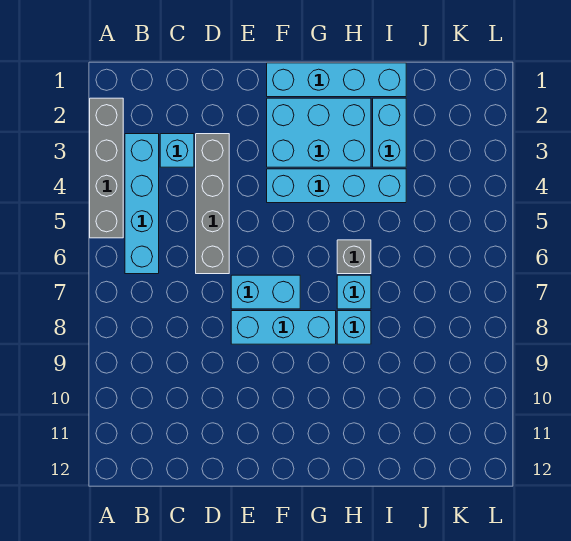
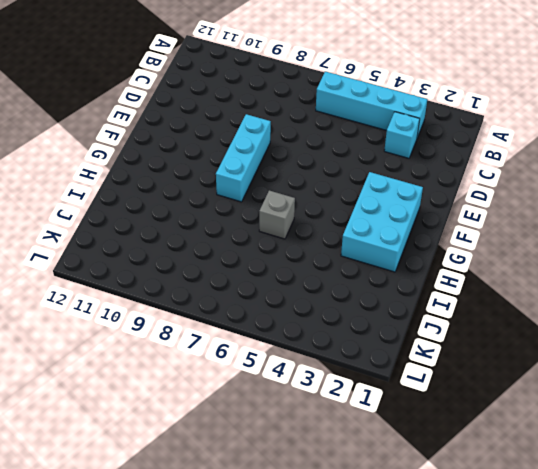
none -> grey brick A2:A5 level 1
none -> grey brick D3:D6 level 1
none -> cyan brick E7:F7 level 1

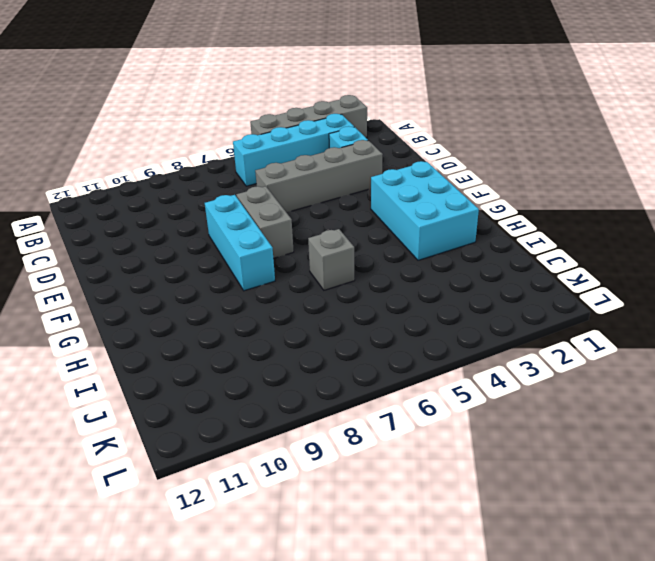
grey brick E7:F7 level 1 -> cyan brick E7:F7 level 1
none -> cyan brick F1:I1 level 1
none -> cyan brick F4:I4 level 1
none -> cyan brick H7 level 1

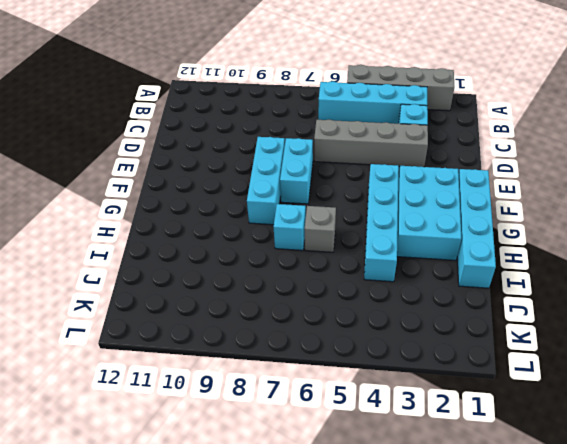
none -> cyan brick H8 level 1
none -> cyan brick I2:I3 level 1

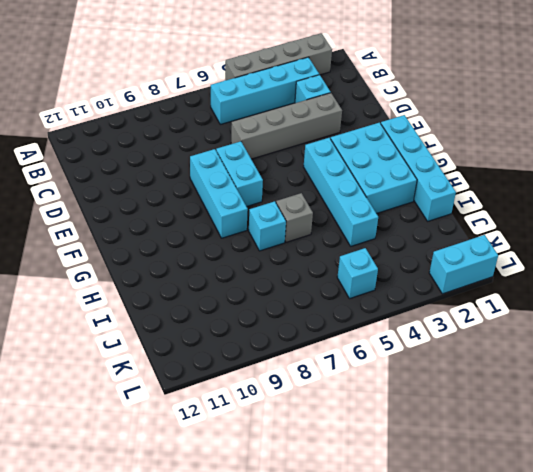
cyan brick K5 level 1 -> cyan brick H8 level 1
cyan brick L1:L2 level 1 -> cyan brick I2:I3 level 1

